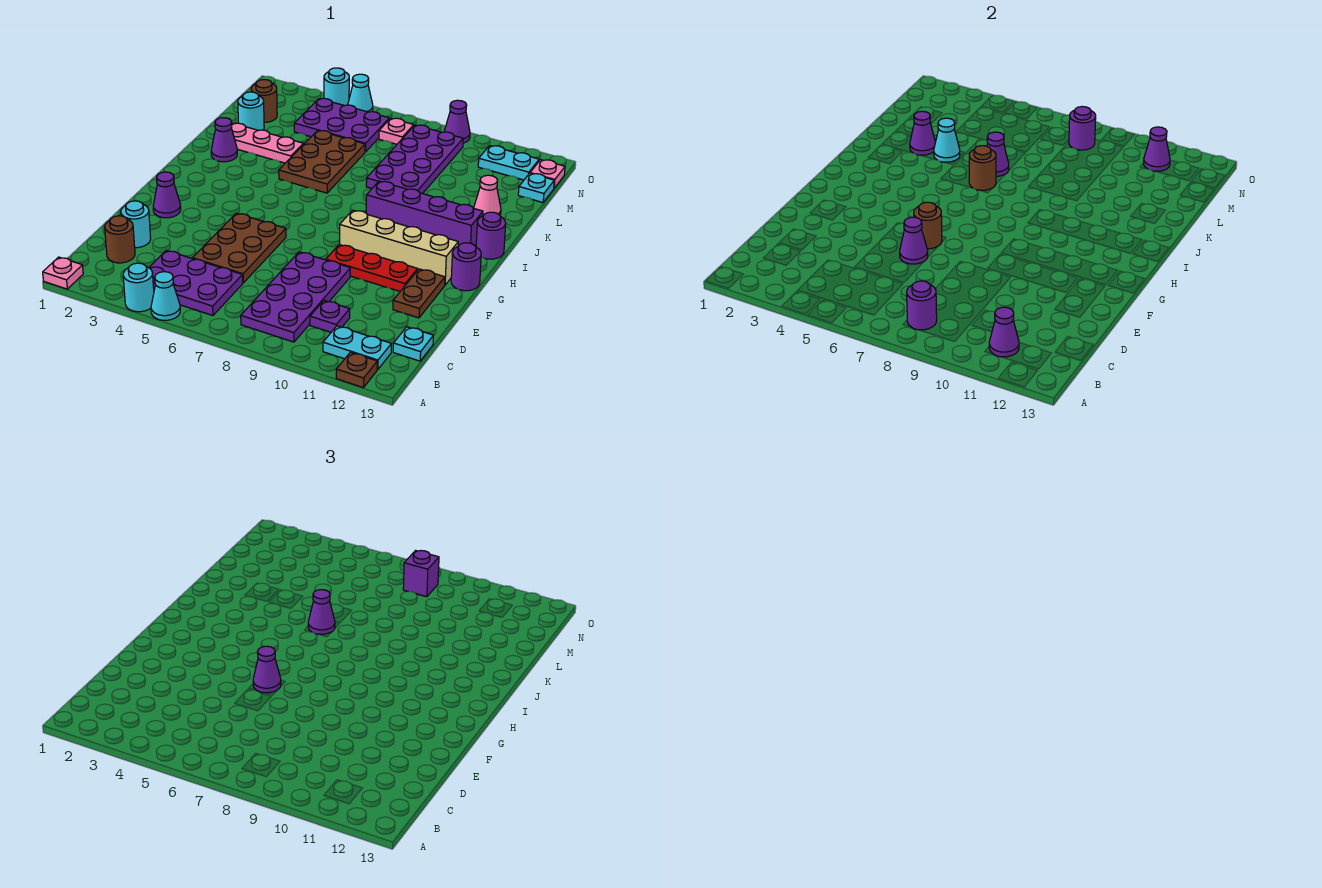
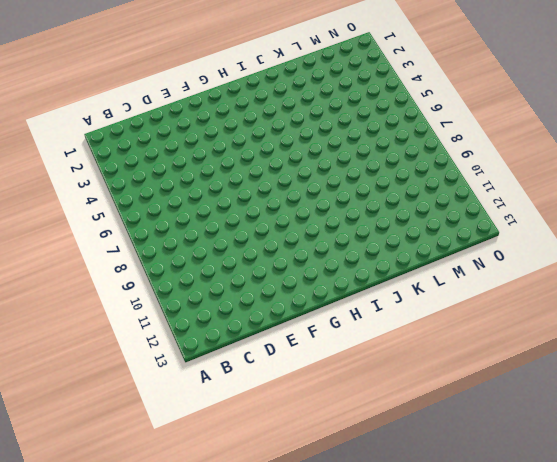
none -> pink plate A1 level 1
none -> cyan round brick A4 level 1
none -> cyan cone A5 level 1
none -> brown plate A12 level 1

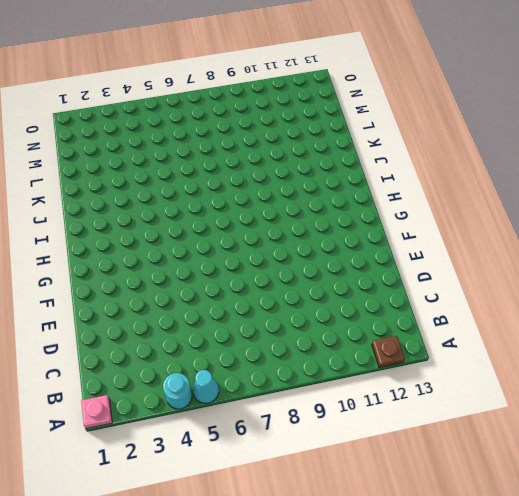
none -> purple plate B4:C6 level 1
none -> purple plate B8:E9 level 1
none -> cyan plate B11:B12 level 1
none -> brown round brick C2 level 1

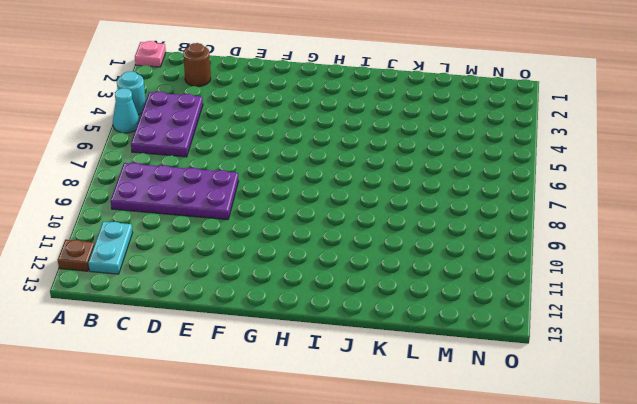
none -> purple plate C10 level 1
none -> cyan plate C13 level 1
none -> cyan round brick D2 level 1
none -> brown plate D5:F6 level 1

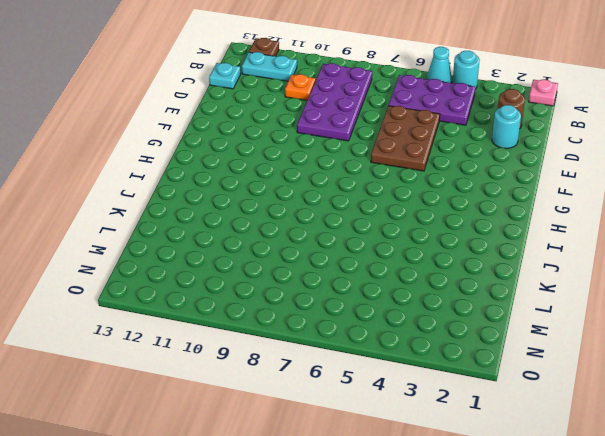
orange plate C10 level 1 -> purple plate C10 level 1
none -> brown plate E12:F12 level 1
none -> purple cone F2 level 1
none -> red plate F9:F11 level 1
none -> tan brick G9:G12 level 1

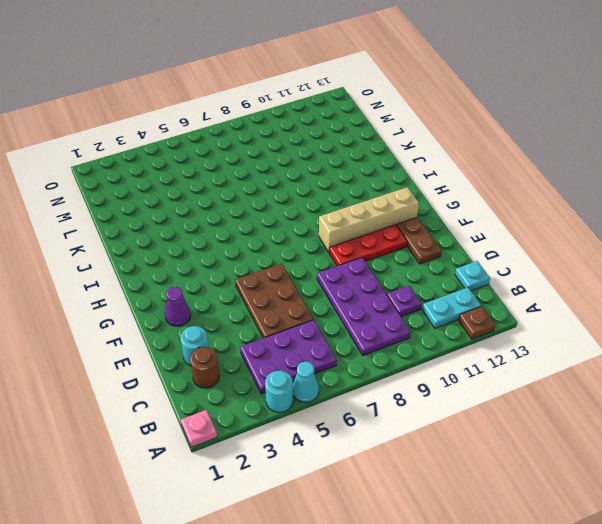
none -> purple round brick G13 level 1
none -> purple brick I9:I12 level 1
none -> purple round brick I13 level 1
none -> purple cone J2 level 1

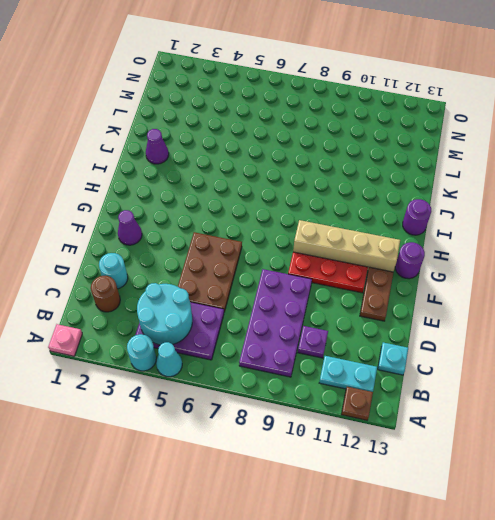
cyan round brick B4:C5 level 2 -> none
none -> purple brick I9:I12 level 1
none -> brown plate J5:L6 level 1
none -> pink plate K2:K4 level 1
none -> purple plate K8:N9 level 1

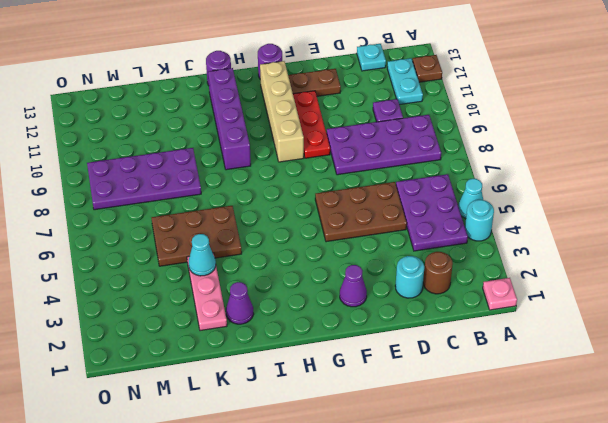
none -> pink cone K12 level 1
none -> cyan round brick L2 level 1
none -> brown round brick M2 level 1
none -> purple plate M4:N6 level 1

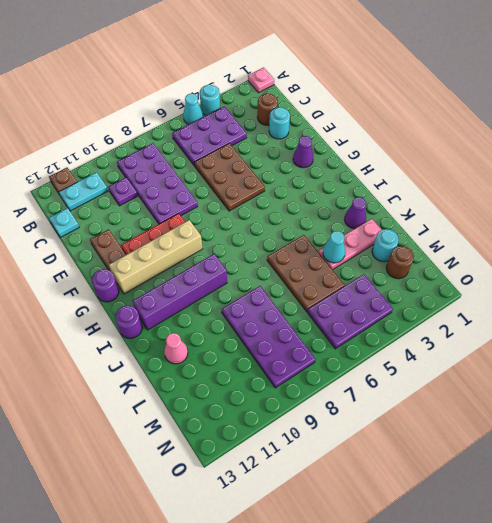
none -> cyan plate M13 level 1
none -> pink plate N7 level 1
none -> cyan plate N11:N12 level 1
none -> pink plate N13 level 1

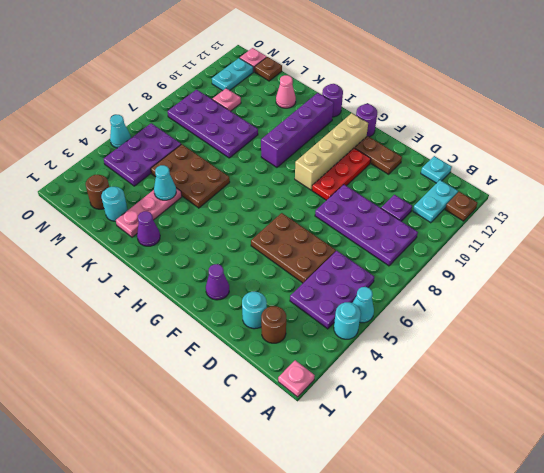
pink plate M10 level 1 -> pink plate N7 level 1
brown plate M13 level 1 -> cyan plate M13 level 1
none -> cyan round brick O4 level 1
none -> purple cone O9 level 1
none -> purple round brick B8 level 2
none -> purple cone B11 level 2

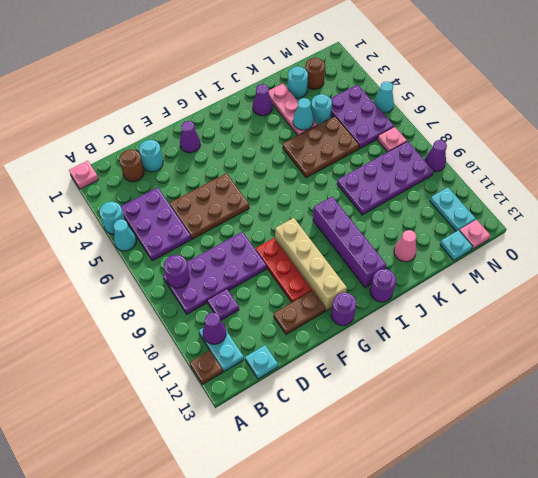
cyan round brick L4 level 1 -> cyan round brick O4 level 1
none -> purple cone E6 level 2
none -> brown round brick F6 level 2
none -> brown round brick J6 level 2
none -> purple cone K3 level 2

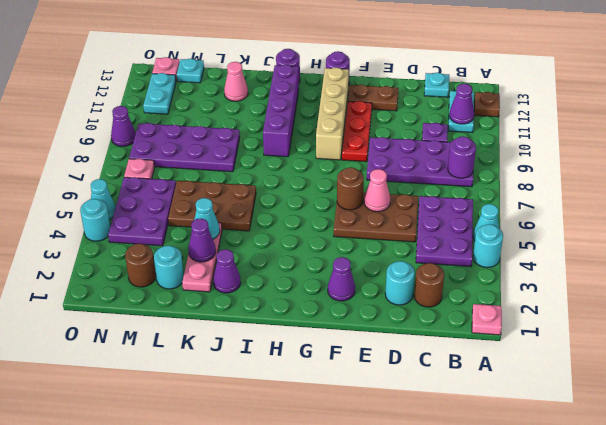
pink cone E6 level 2 -> purple cone E6 level 2
none -> brown round brick J6 level 2
none -> purple cone K6 level 2
none -> purple round brick N8 level 2
none -> purple cone N11 level 2

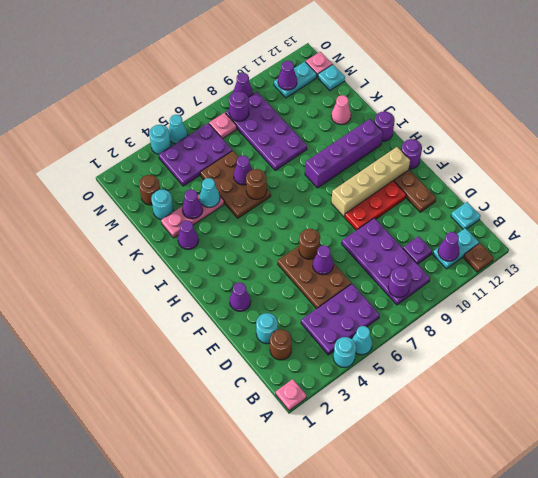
none -> purple cone F6 level 3
none -> purple cone J6 level 3
none -> purple brick N8 level 3

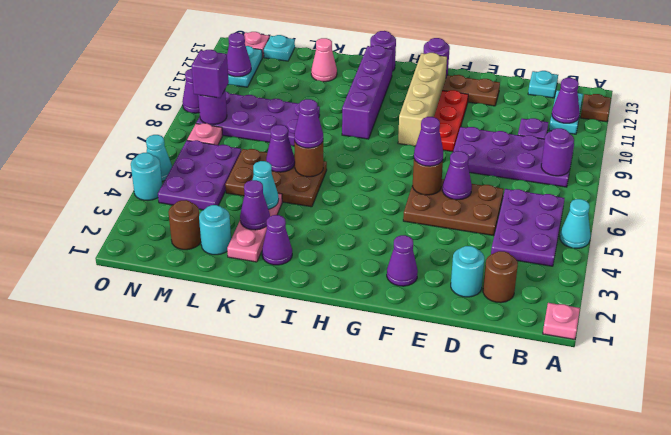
none -> cyan round brick A4 level 1

